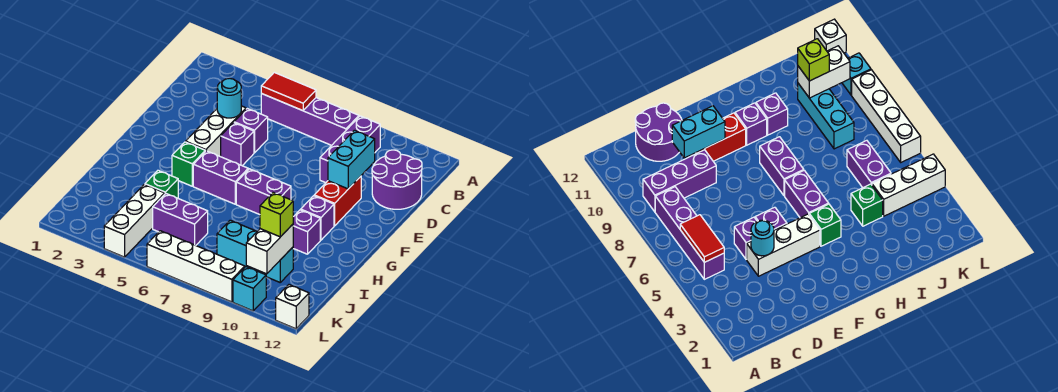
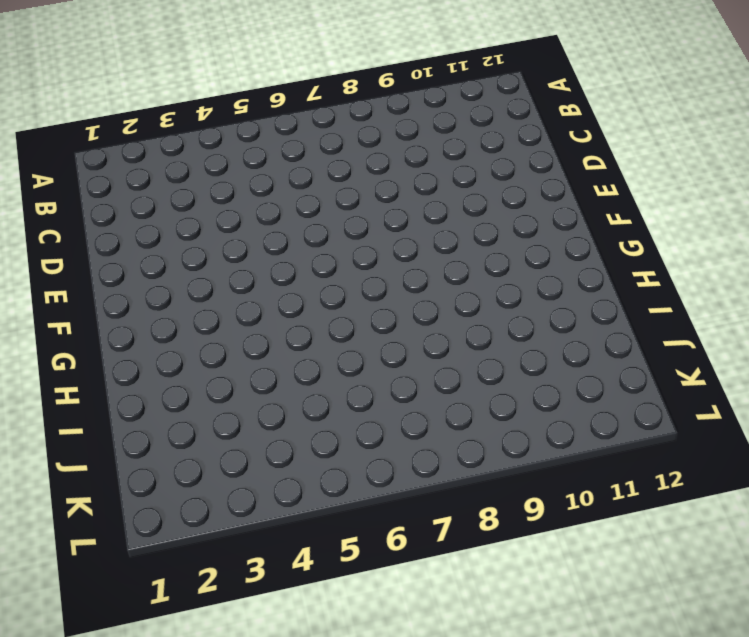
none -> purple brick B5:B8 level 1
none -> purple brick B9:D9 level 1
none -> purple round brick C11:D12 level 1

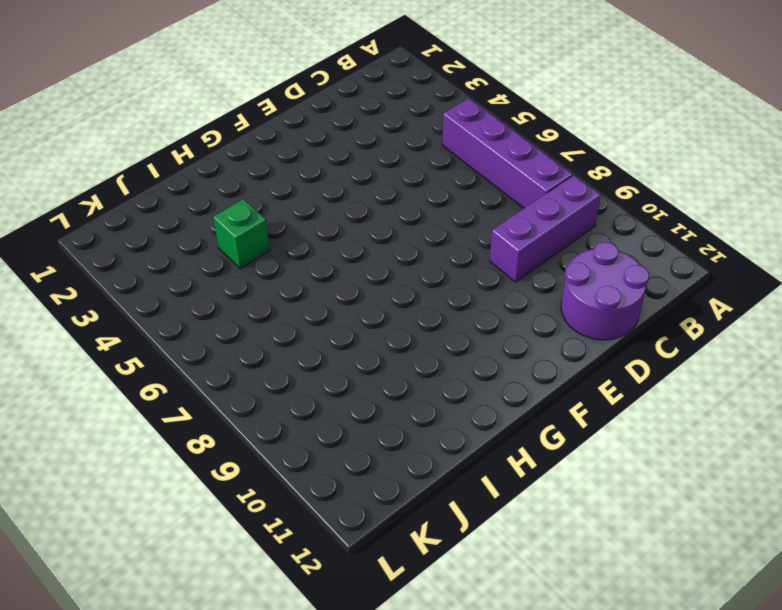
none -> white brick D4:F4 level 1
none -> purple brick D5 level 1
none -> purple brick E5 level 1

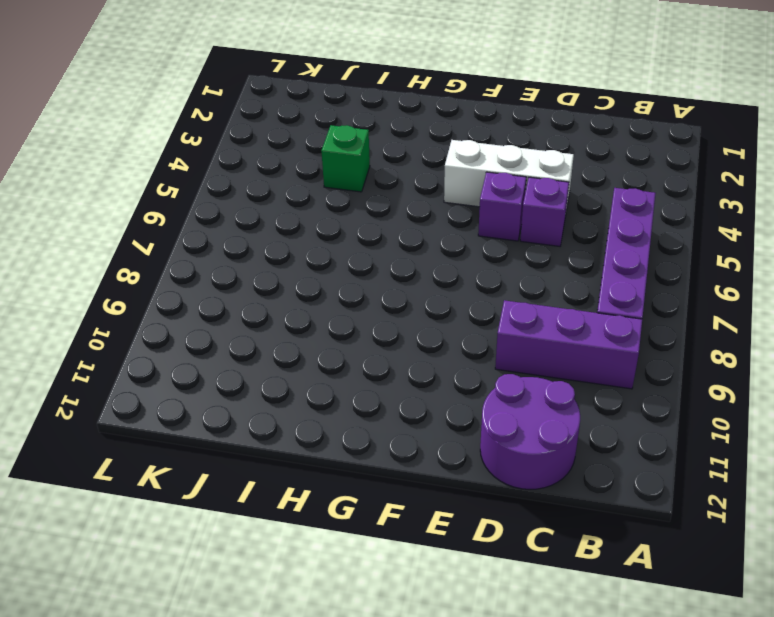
none -> red brick E10:F10 level 1
none -> green brick G4 level 1
none -> purple brick G5:G6 level 1

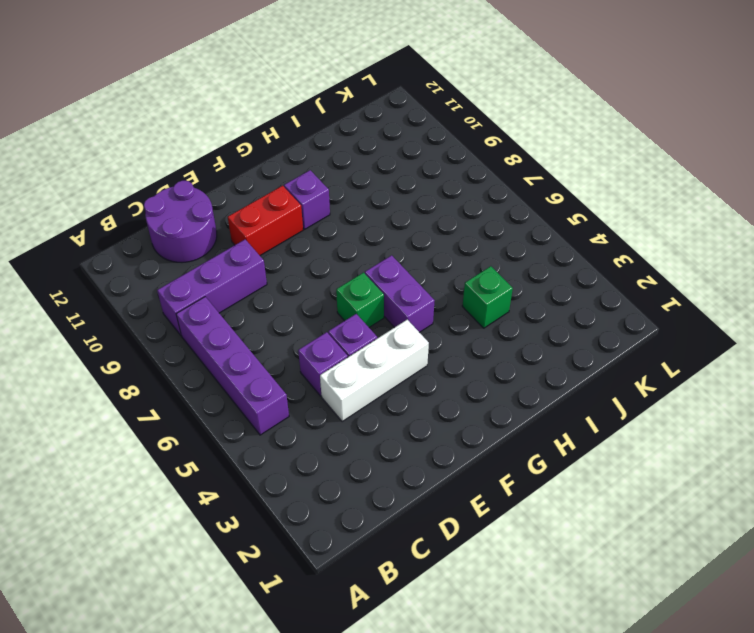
green brick F6 level 1 -> green brick G4 level 1
none -> purple brick G7:G8 level 1
none -> purple brick H10 level 1
none -> white brick J4:L4 level 1

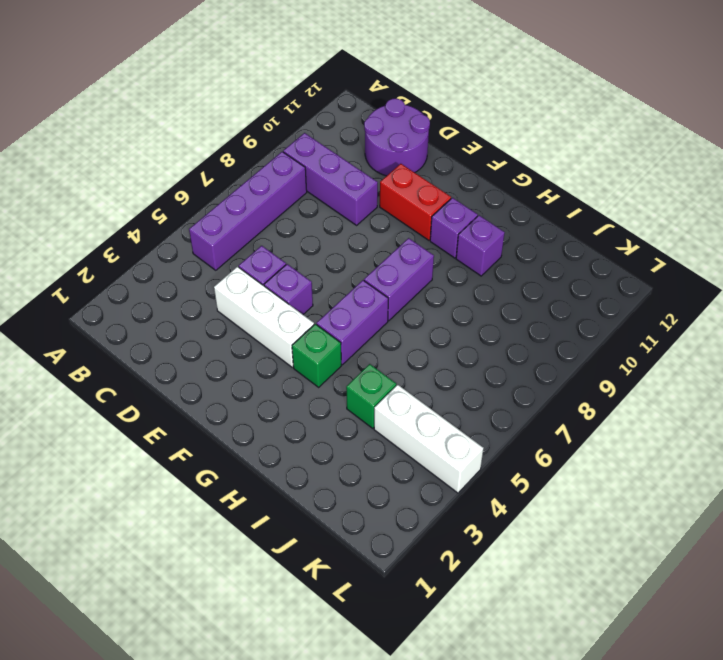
none -> purple brick J5:J6 level 1
none -> cyan brick J8:J10 level 1
none -> white brick L6:L9 level 1

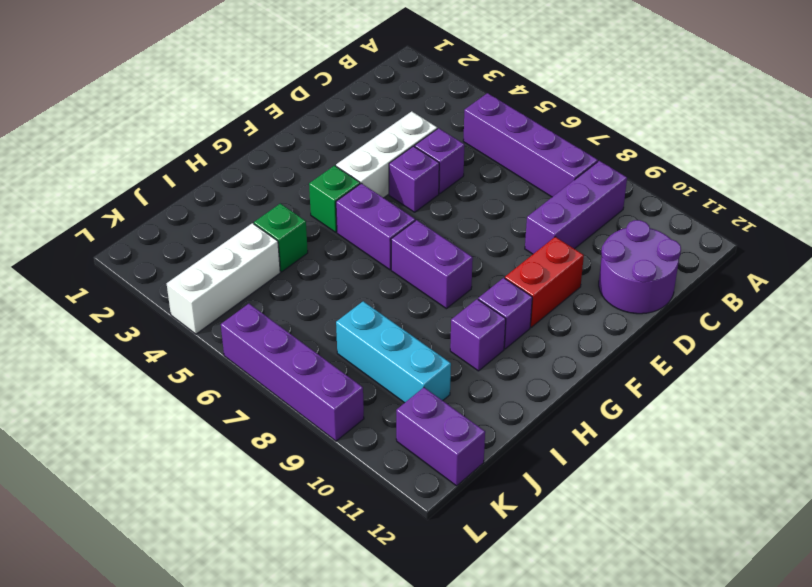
purple brick K11:K12 level 1 -> purple brick J5:J6 level 1
purple brick L6:L9 level 1 -> white brick L6:L9 level 1
none -> cyan brick L10 level 1
none -> white brick L12 level 1
none -> red tile B5:B6 level 2

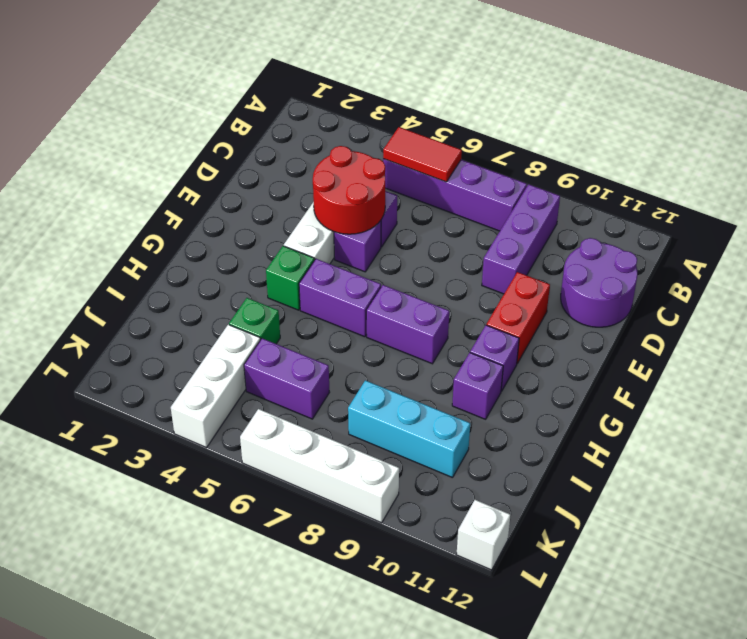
red round brick D4:E5 level 2 -> cyan round brick D4 level 2
none -> cyan brick L10 level 1
none -> cyan brick D10:E10 level 2
none -> white brick J10:K10 level 2

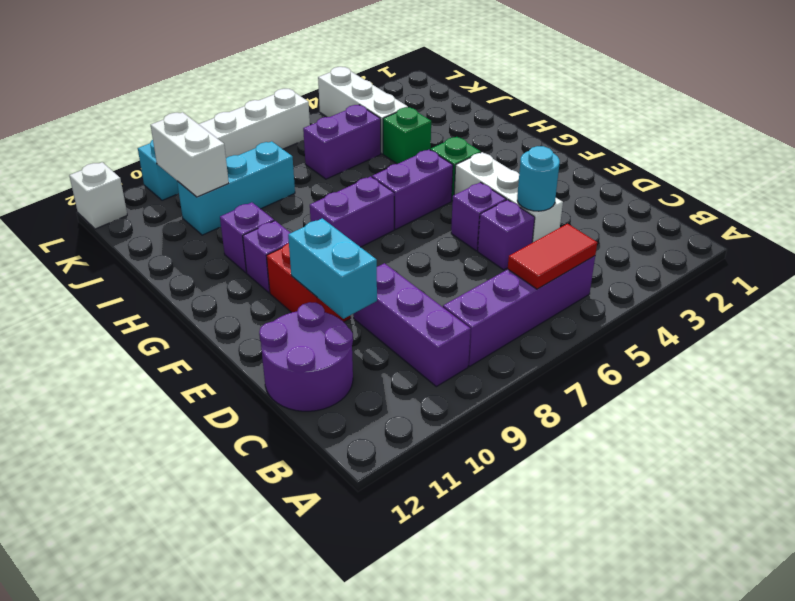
none -> lime brick J10 level 3

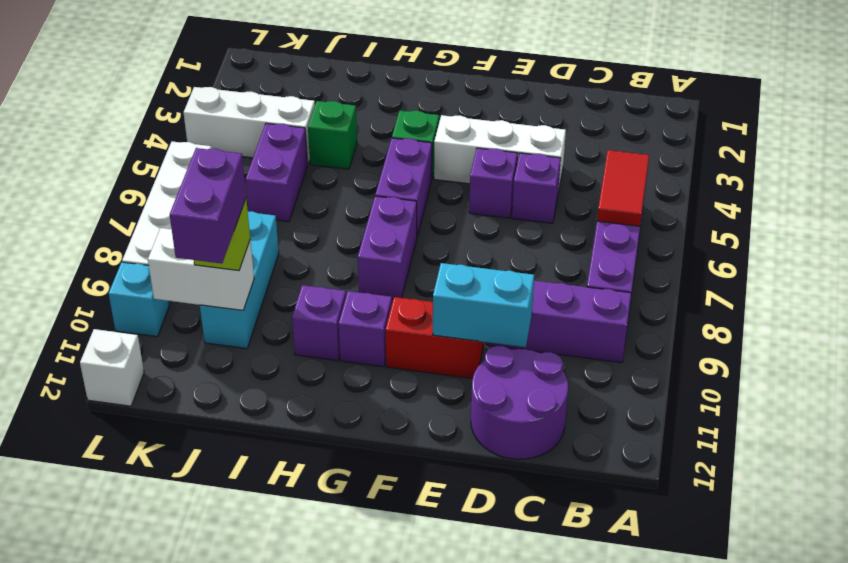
purple brick J10:J11 level 4 -> none
none -> cyan round brick D4 level 2

